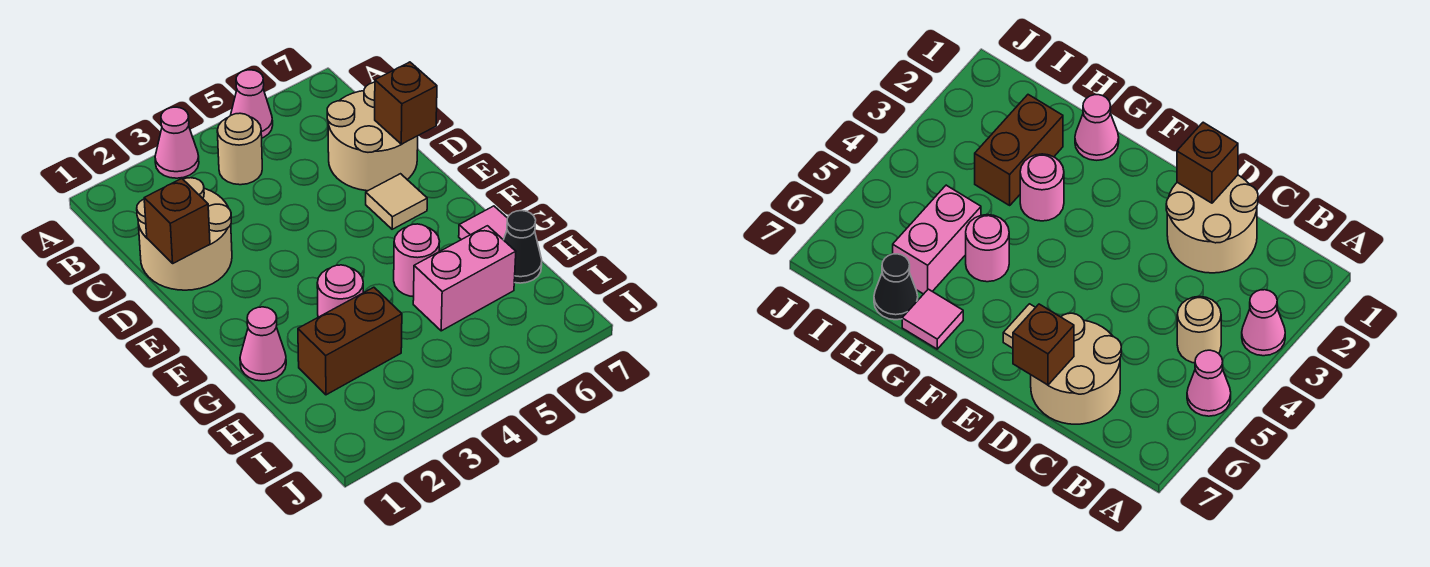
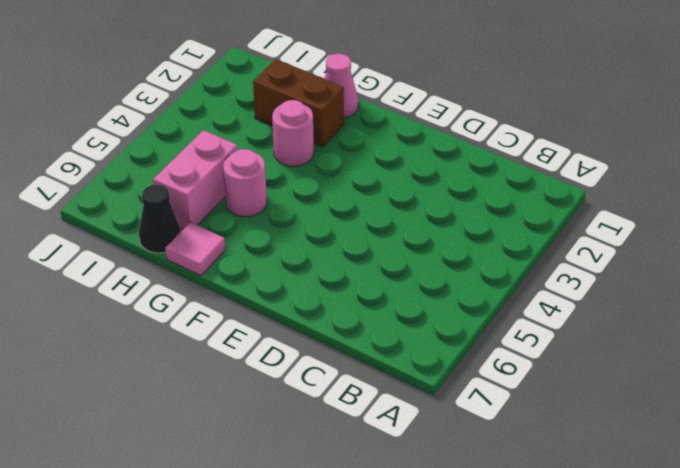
brown brick G2:H2 level 1 -> brown brick H2:H3 level 1
none -> pink cone A3 level 1
none -> pink cone A5 level 1
none -> tan round brick B4 level 1

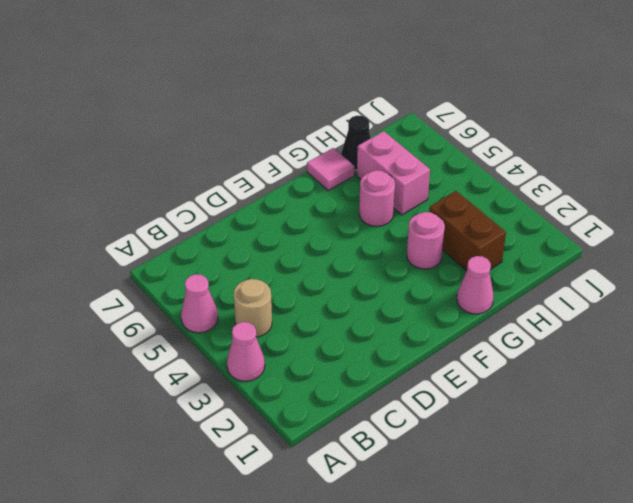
none -> tan round brick C1:D2 level 1
none -> tan round brick C6:D7 level 1
none -> tan tile E6 level 1

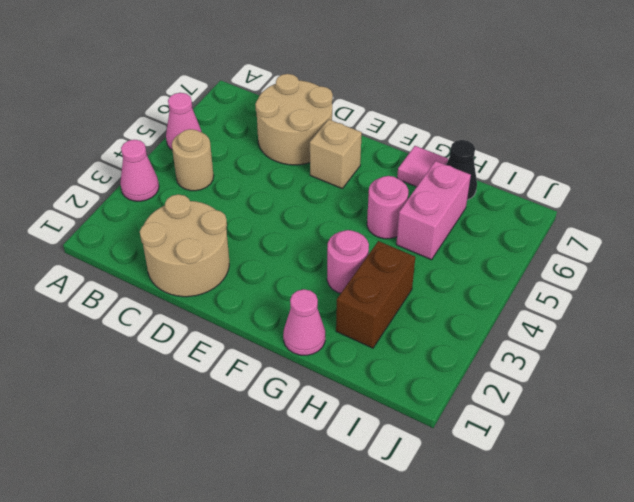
tan brick E6 level 1 -> tan tile E6 level 1
none -> brown brick D1 level 2
none -> brown brick D7 level 2

